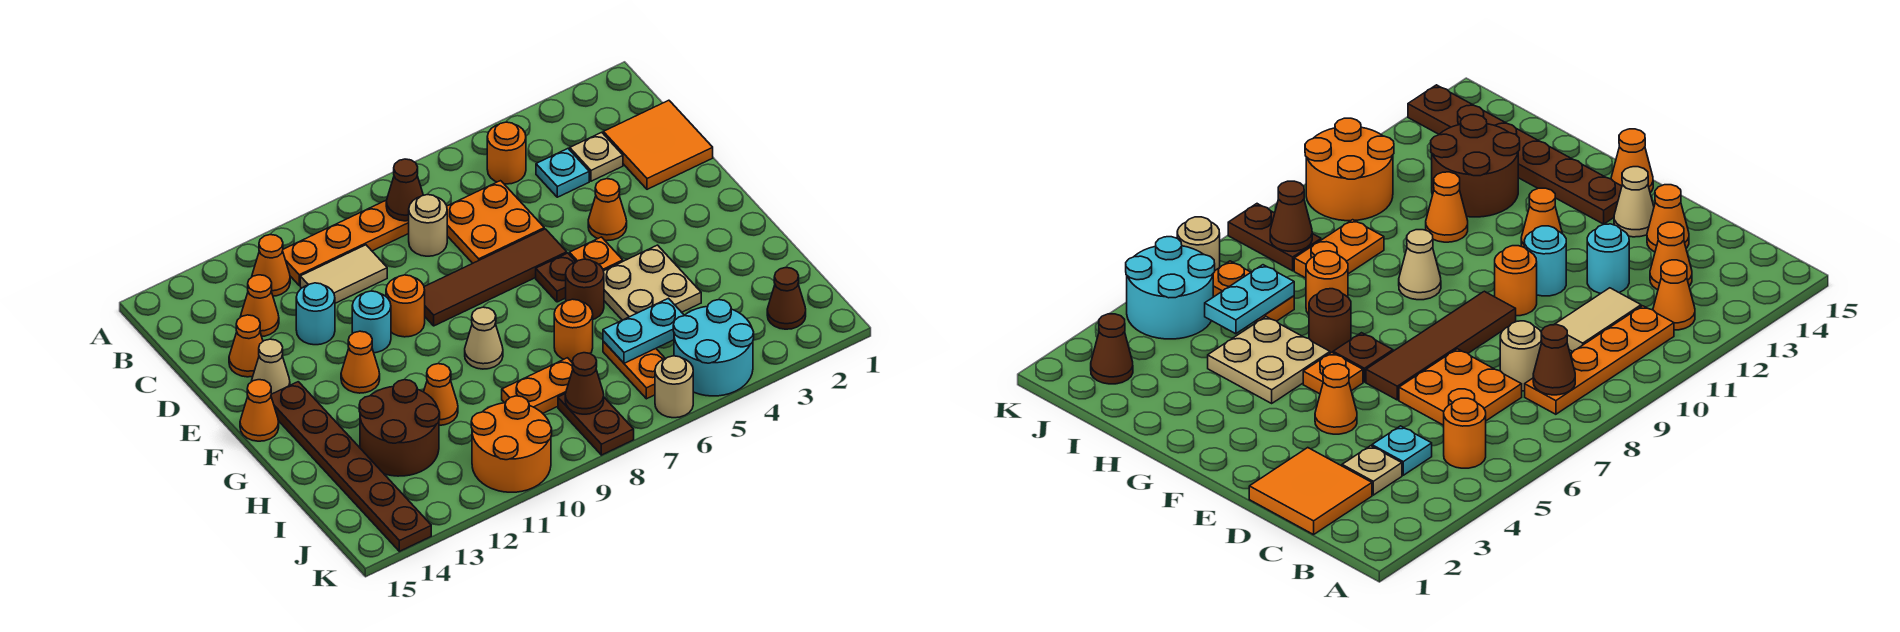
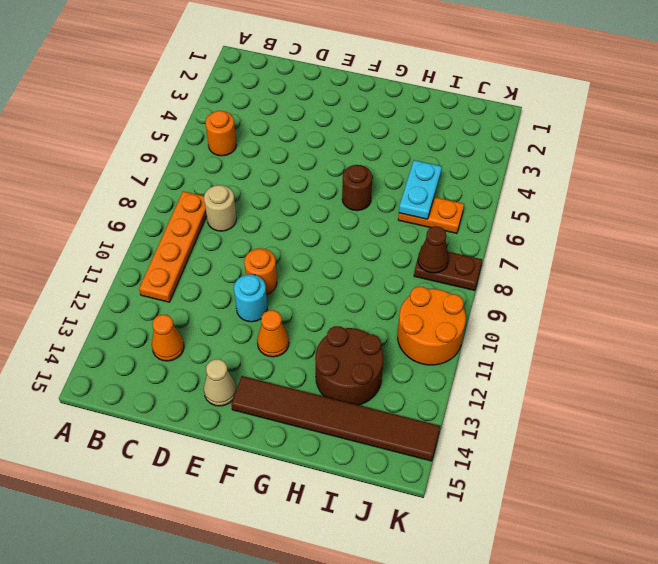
brown tile F14:K14 level 1 -> brown plate F14:K14 level 1
none -> orange cone B12 level 1
none -> orange tile C1:D2 level 1
none -> tan plate C3 level 1
none -> cyan plate C4 level 1

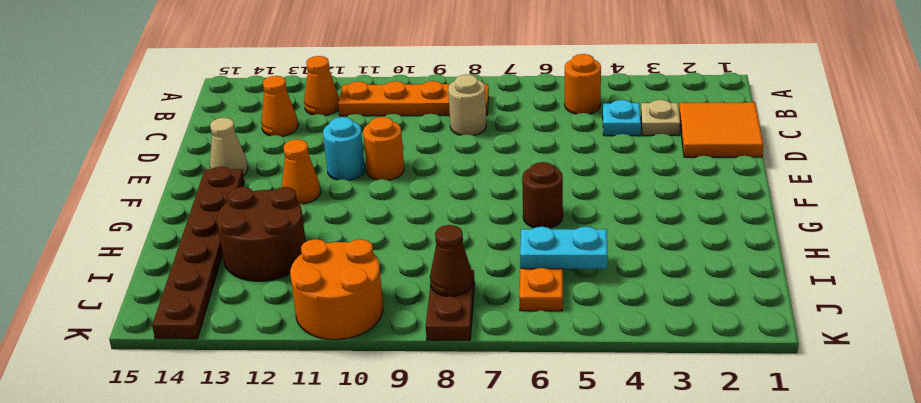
none -> orange plate C6:D7 level 1
none -> tan tile C10:C11 level 1
none -> cyan round brick D12 level 1
none -> orange cone D14 level 1

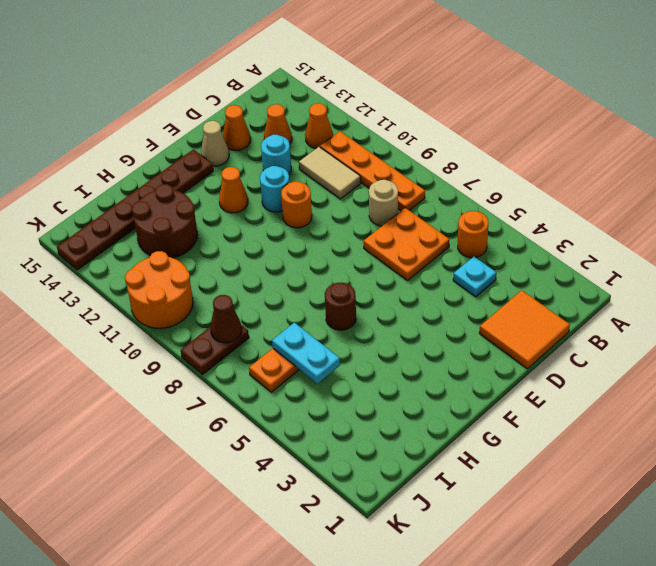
none -> tan plate C3 level 1
none -> orange cone E4 level 1
none -> brown tile E6:E9 level 1
none -> orange plate F5 level 1

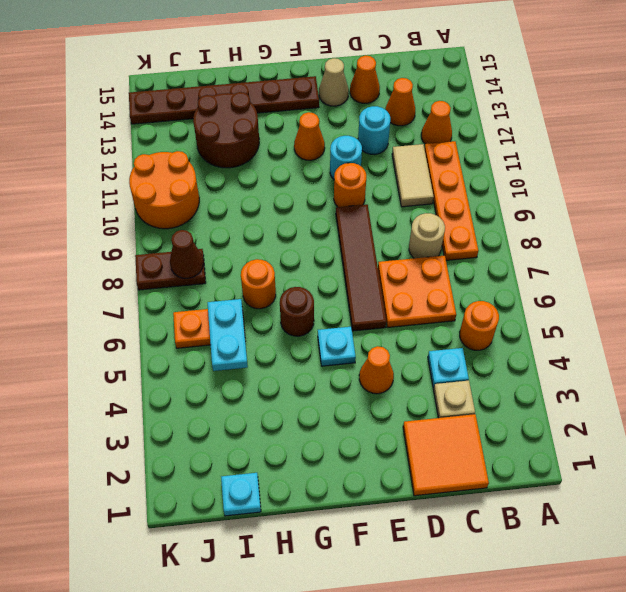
cyan plate F5 level 1 -> orange plate F5 level 1
cyan plate I1 level 1 -> none
none -> brown plate F6 level 1
none -> orange cone F15 level 1
none -> tan plate G4:H5 level 1
none -> tan cone G9 level 1

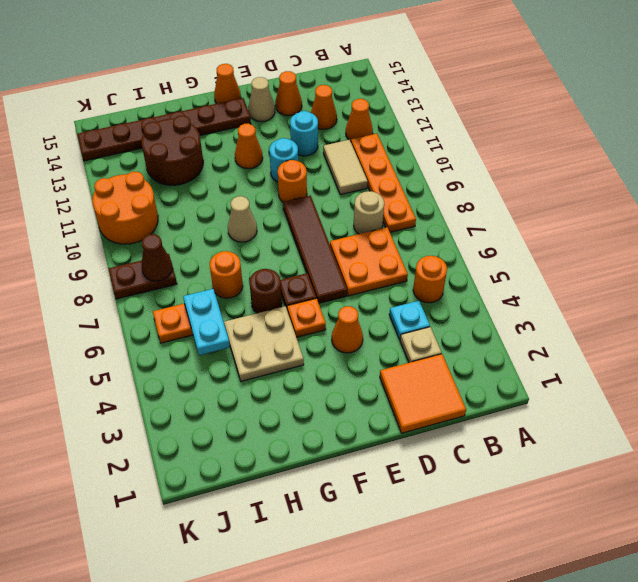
none -> orange cone H11 level 1
none -> orange plate I8:I9 level 1
none -> brown cone J2 level 1
none -> cyan round brick J4:K5 level 1

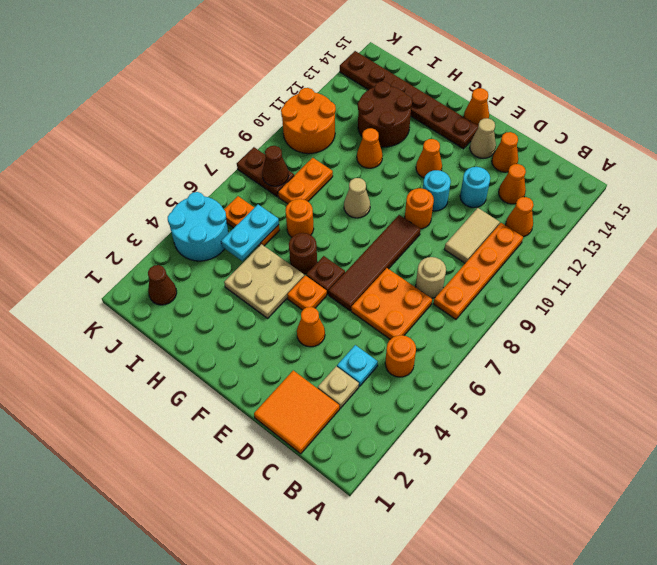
none -> tan round brick K6 level 1
none -> brown cone B8 level 2

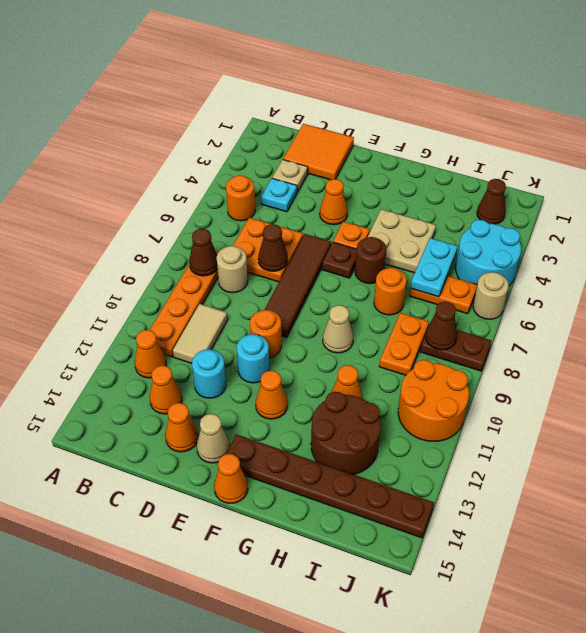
brown cone D7 level 2 -> none

